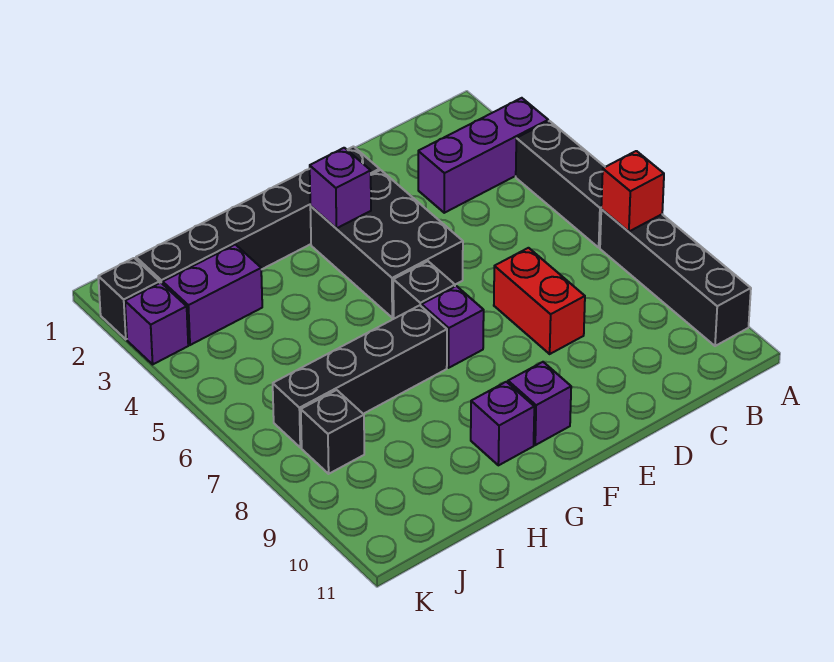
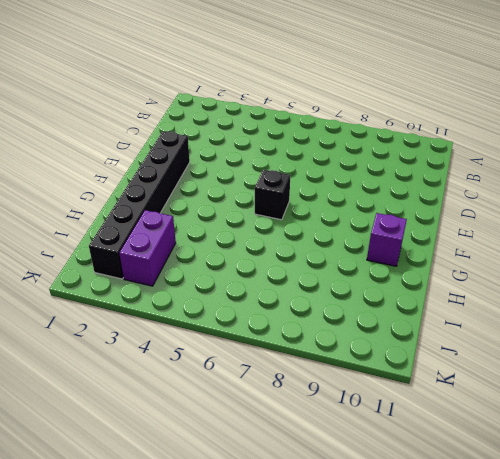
none -> purple brick A3:C3 level 1
none -> black brick A4:A6 level 1
none -> black brick A7:A10 level 1

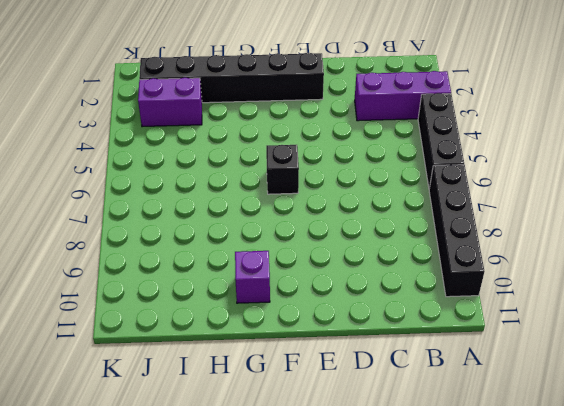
none -> red brick D7:D8 level 1
none -> black brick E3:F5 level 1
none -> purple brick F7 level 1

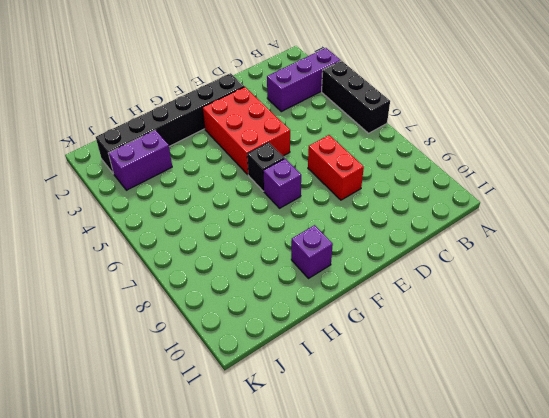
red brick E3:F5 level 1 -> black brick E3:F5 level 1
none -> black brick A7:A10 level 1
none -> purple brick F10 level 1
none -> black brick G7:J7 level 1

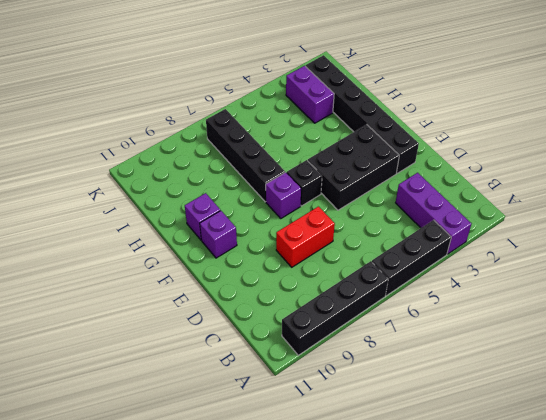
none -> black brick J8 level 1
none -> black brick K2 level 1
none -> purple brick K3 level 1

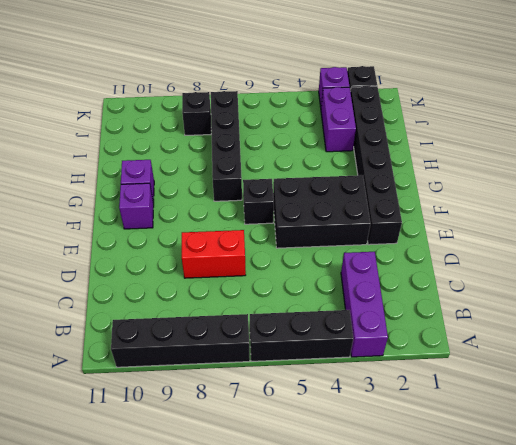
none -> purple brick F7 level 1
none -> red brick A7 level 2
none -> purple brick F3 level 2

